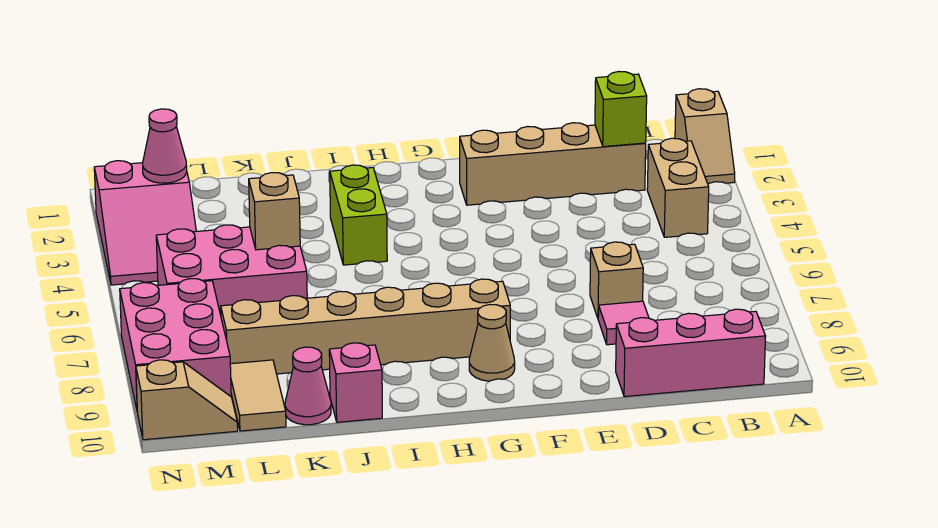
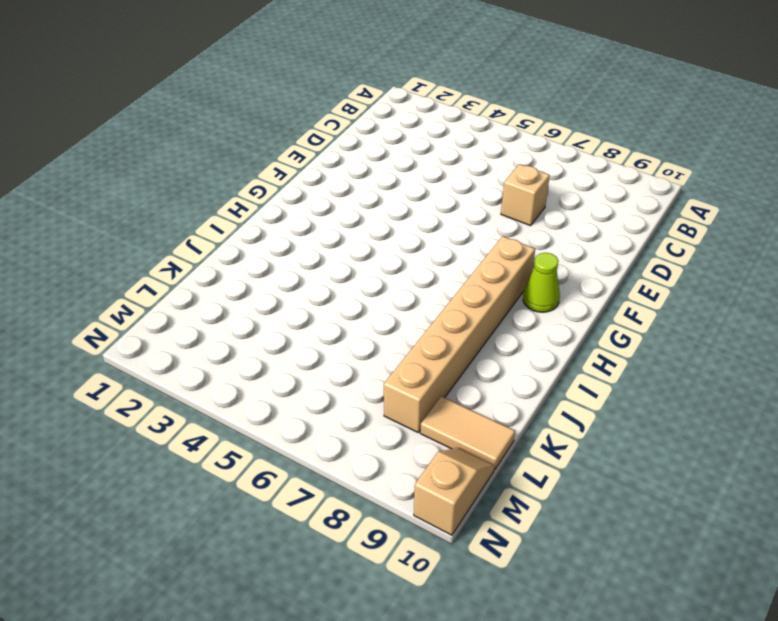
lime cone G9 level 1 -> tan cone G9 level 1
none -> tan slope A1:A2 level 1 top 1
none -> tan brick B3:B4 level 1
none -> pink brick B10:D10 level 1

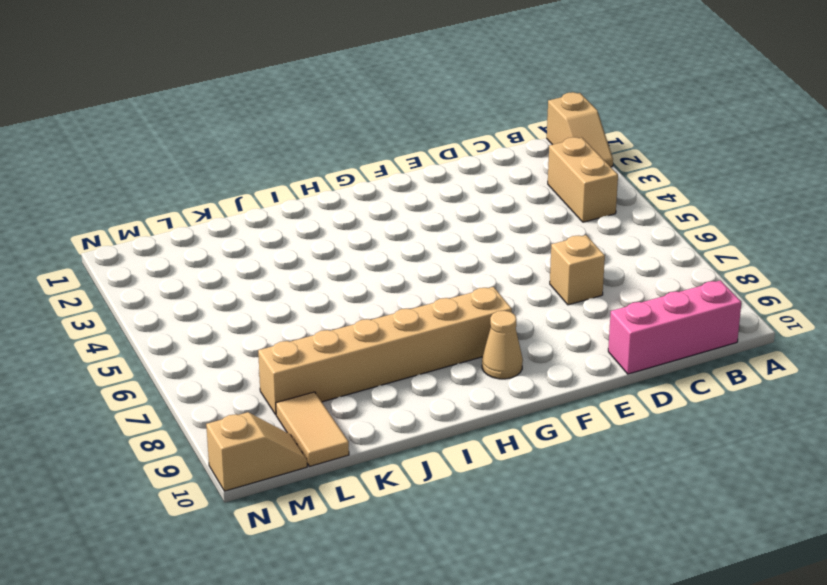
none -> tan brick C2:F2 level 1
none -> pink tile D8 level 1
none -> lime brick I3:I4 level 1

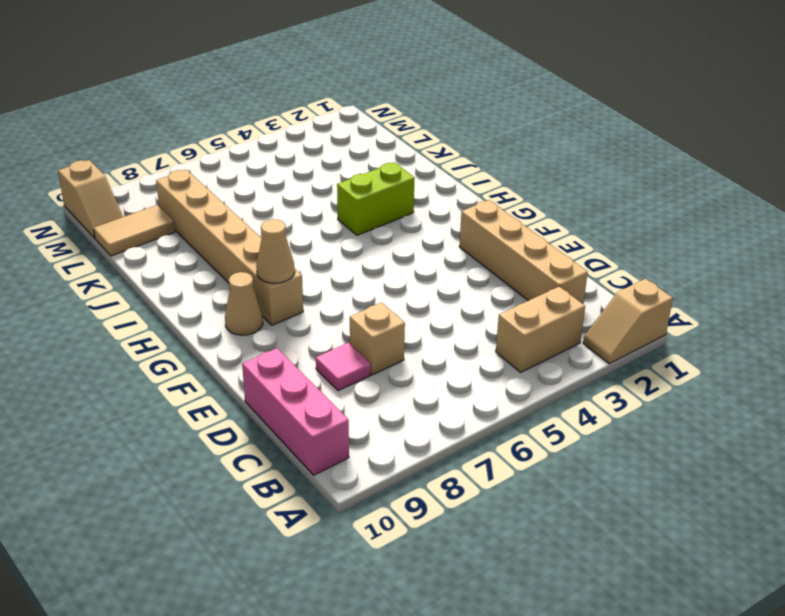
tan cone G8 level 2 -> none
none -> pink brick J10 level 1
none -> pink brick K5:M6 level 1
none -> pink cone K10 level 1

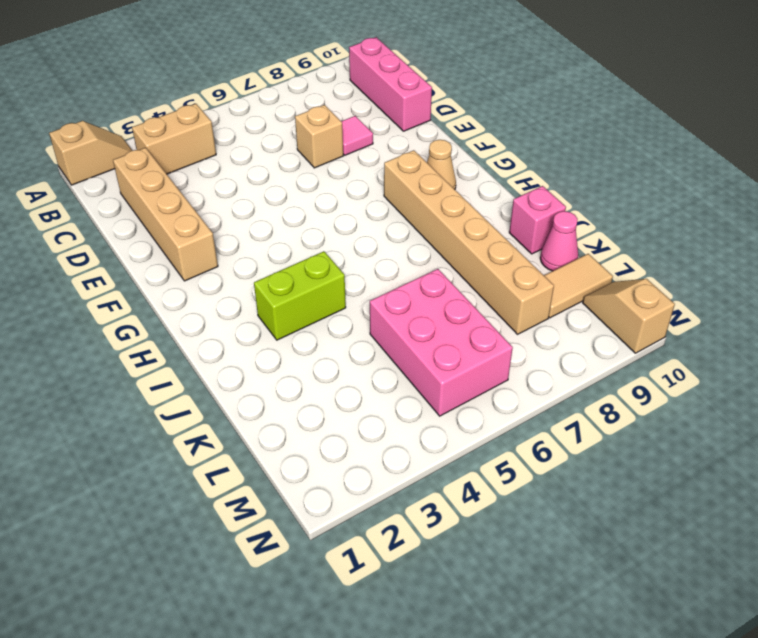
none -> pink slope M2:N4 level 1 top 2
none -> pink brick M7:N9 level 1
none -> lime brick C2 level 2

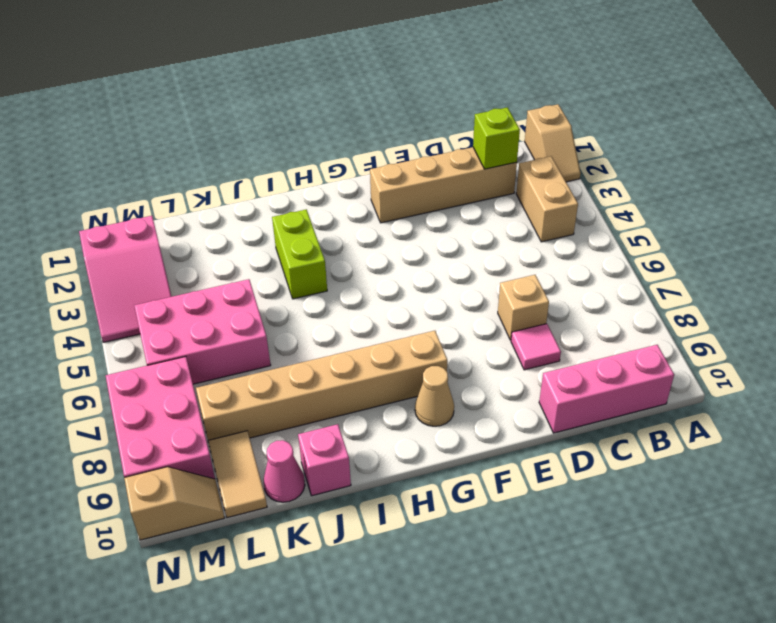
none -> tan brick K5 level 2
none -> pink cone M2 level 2

